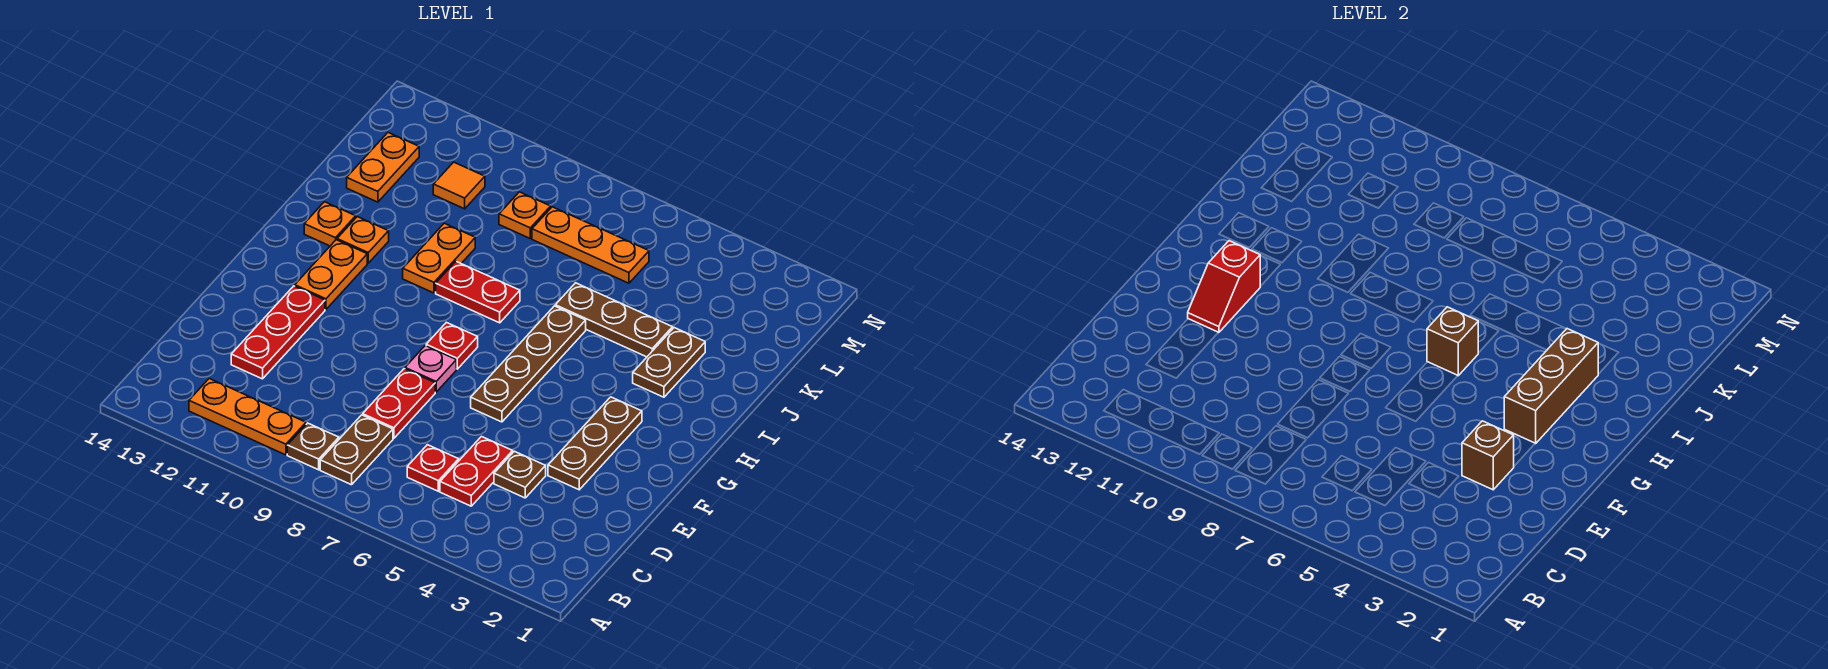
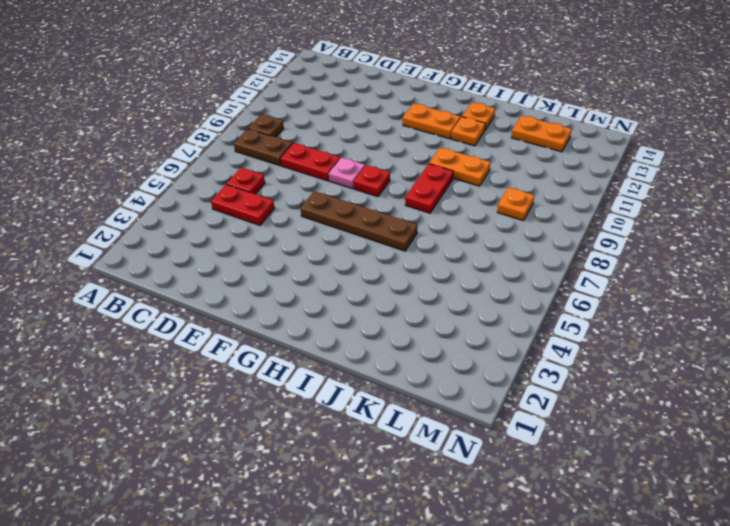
none -> orange plate B10:B12 level 1
none -> brown plate D4 level 1
none -> red plate D12:F12 level 1

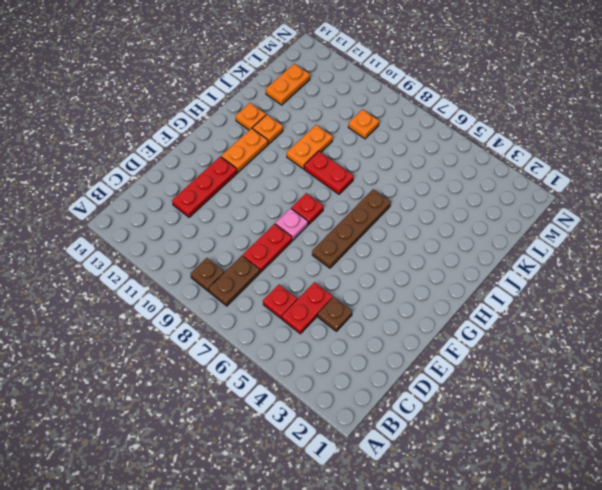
none -> orange plate B10:B12 level 1
none -> brown plate E3:G3 level 1
none -> brown plate I3:J3 level 1

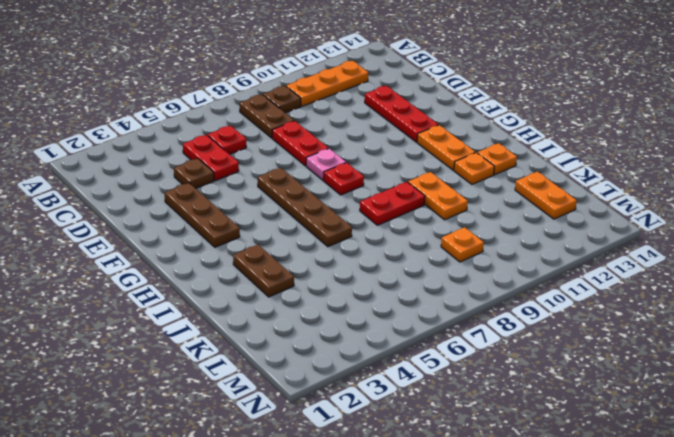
none -> brown plate J4:J6 level 1
none -> orange plate L6:L8 level 1
none -> orange tile L11 level 1

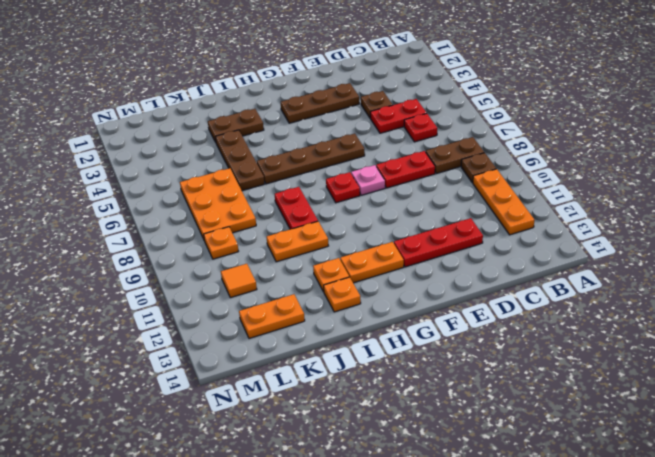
orange plate K6:L8 level 1 -> orange plate L6:L8 level 1
none -> brown brick E3 level 2
none -> red slope F12:G12 level 2 top G
none -> brown brick G3:I3 level 2

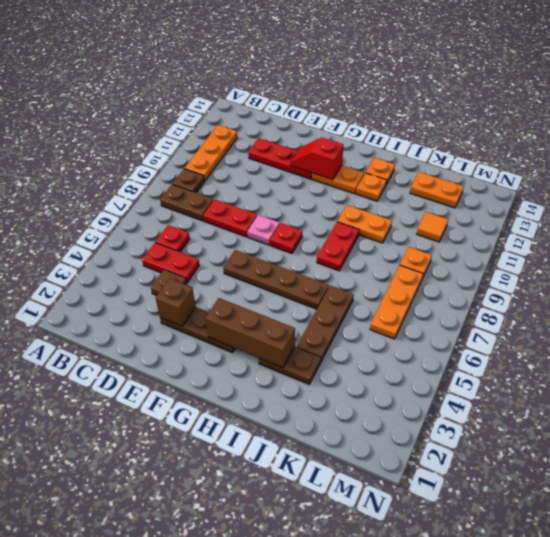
none -> brown brick H6 level 2

